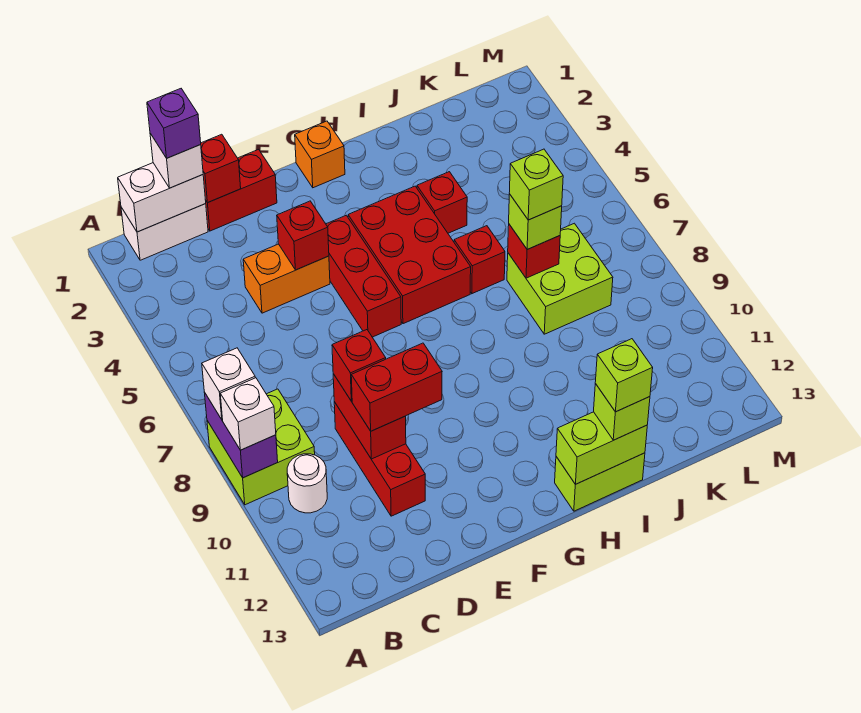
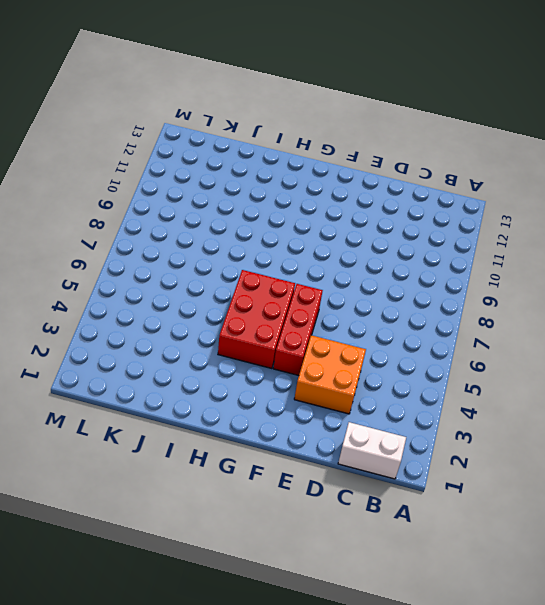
orange brick D3:E4 level 1 -> orange brick D4:E4 level 1
none -> lime brick A8:B9 level 1
none -> white round brick B10 level 1
none -> red brick D1:E1 level 1
none -> red brick D9:D11 level 1

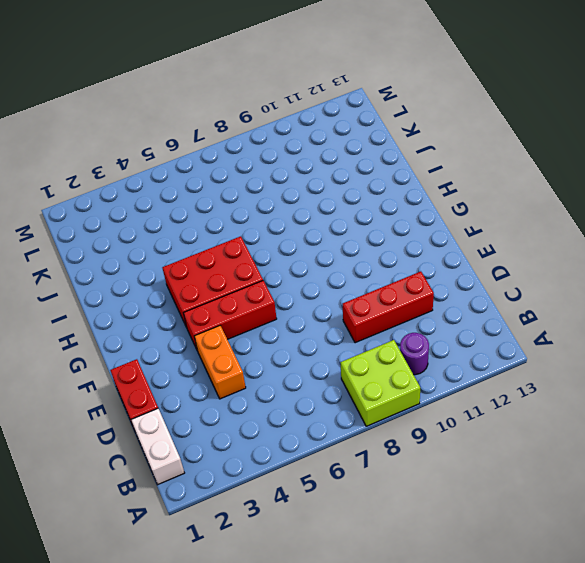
purple round brick B10 level 1 -> white round brick B10 level 1
none -> orange brick G1 level 1
none -> lime brick H13:I13 level 1
none -> red brick I4 level 1
none -> red brick I6 level 1

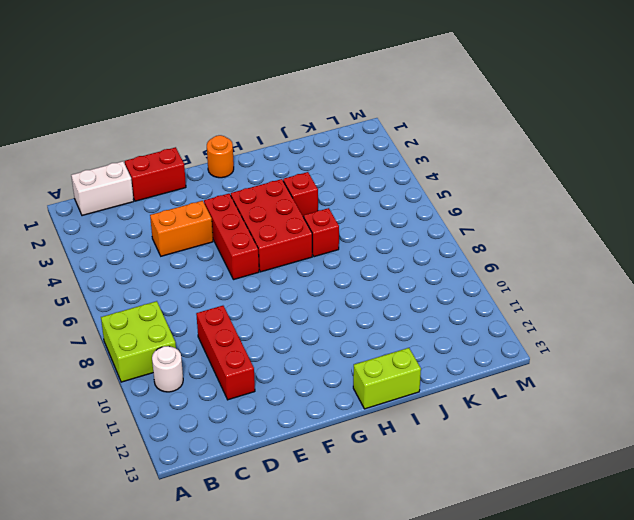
orange round brick G1 level 1 -> orange brick G1 level 1
none -> lime brick J7:K8 level 1
none -> purple brick A8:A9 level 2
none -> white brick B1:C1 level 2
none -> red brick D1 level 2

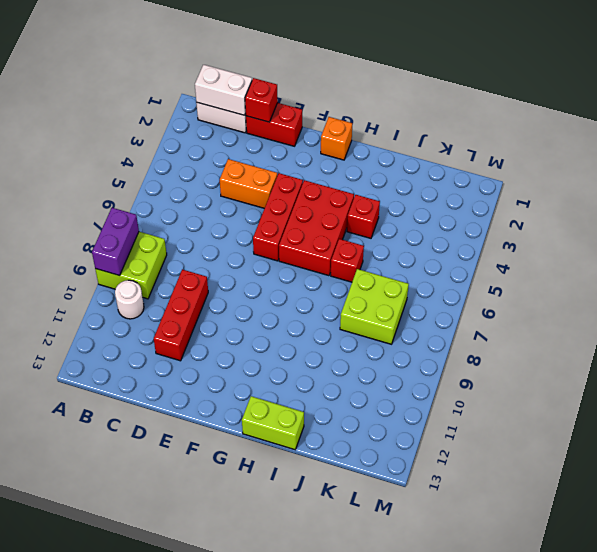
none -> red brick D9:D10 level 2
none -> red brick E4 level 2
none -> lime brick H13:I13 level 2
none -> red brick J7 level 2

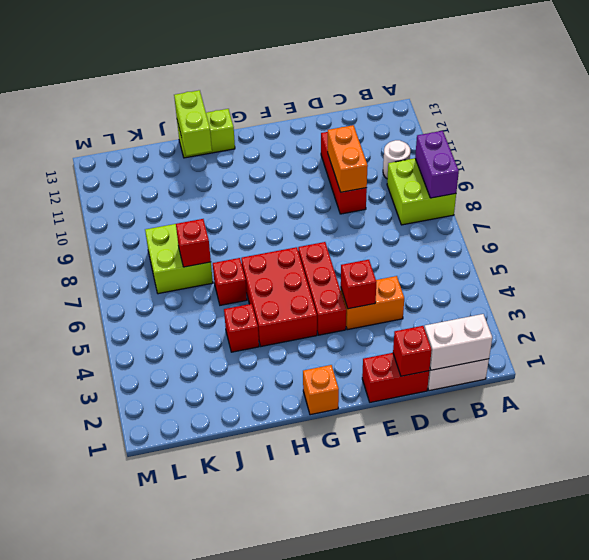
orange brick D9:D10 level 2 -> red brick D9:D10 level 2
lime brick I12:I13 level 2 -> lime brick H13:I13 level 2
none -> white brick A8 level 3
none -> white brick A9 level 3
none -> white brick C1 level 3
none -> red brick D9 level 3

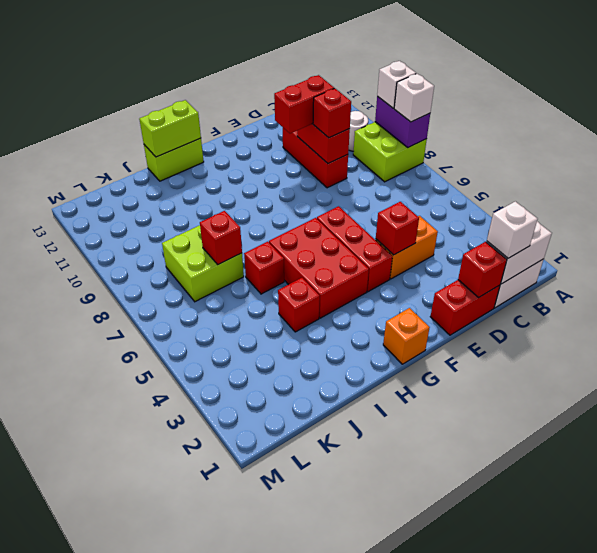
none -> lime brick I13 level 3
none -> lime brick J7 level 3
none -> purple brick C1 level 4
none -> lime brick I13 level 4

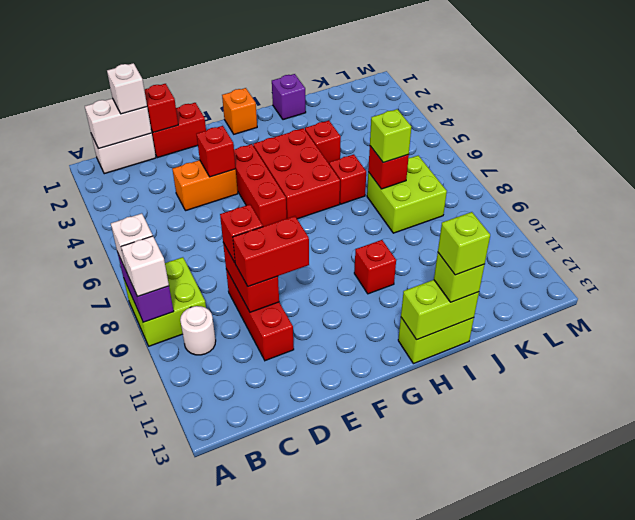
red brick H10 level 1 -> none
purple brick I1 level 1 -> purple brick C1 level 4
none -> lime brick J7 level 4

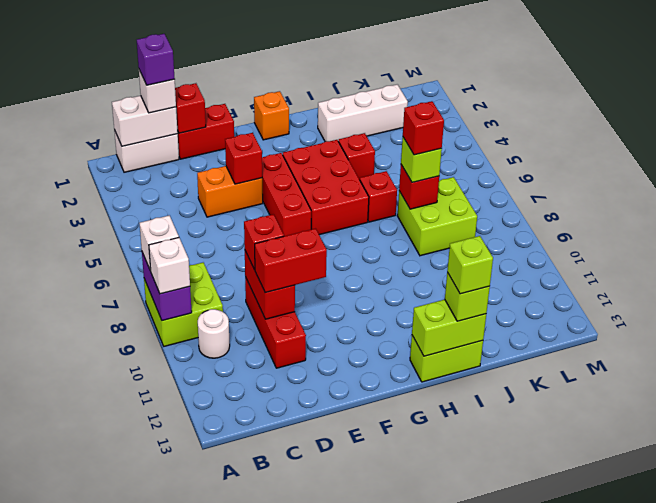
white brick I2:K2 level 1 -> none
red brick J7 level 4 -> lime brick J7 level 4

